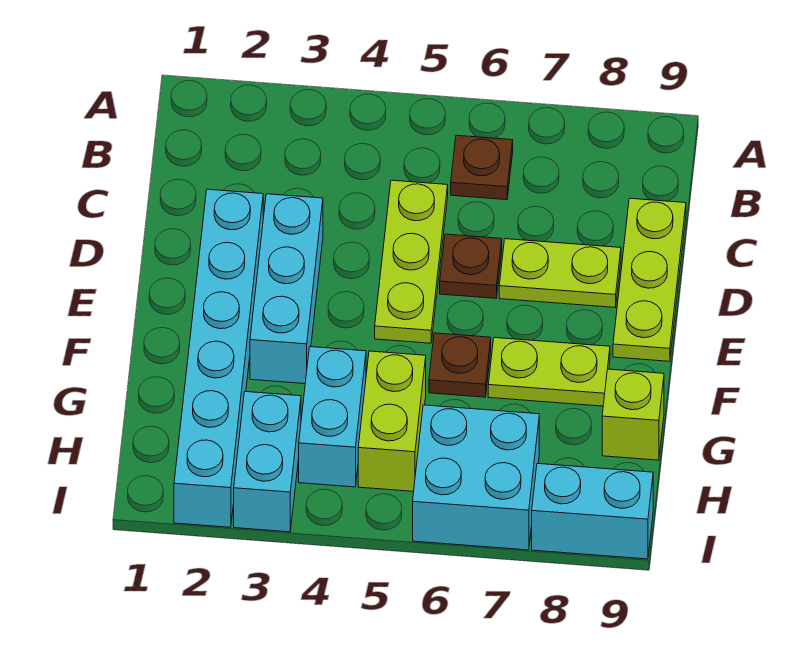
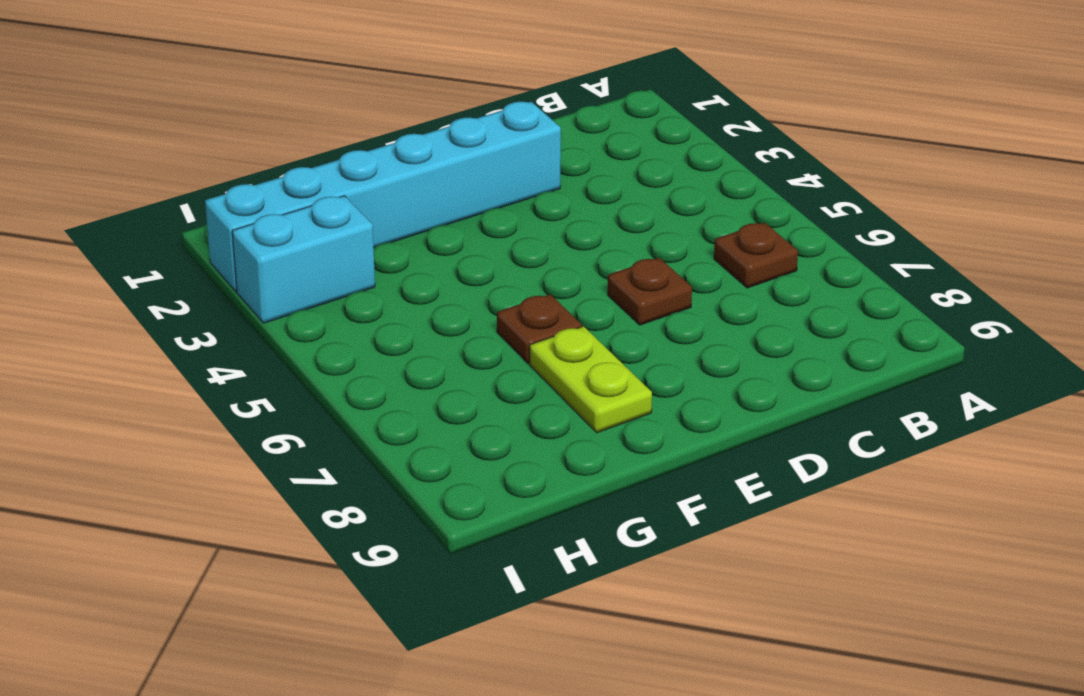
none -> lime plate C5:E5 level 1
none -> lime plate C9:E9 level 1
none -> cyan brick D3:F3 level 1

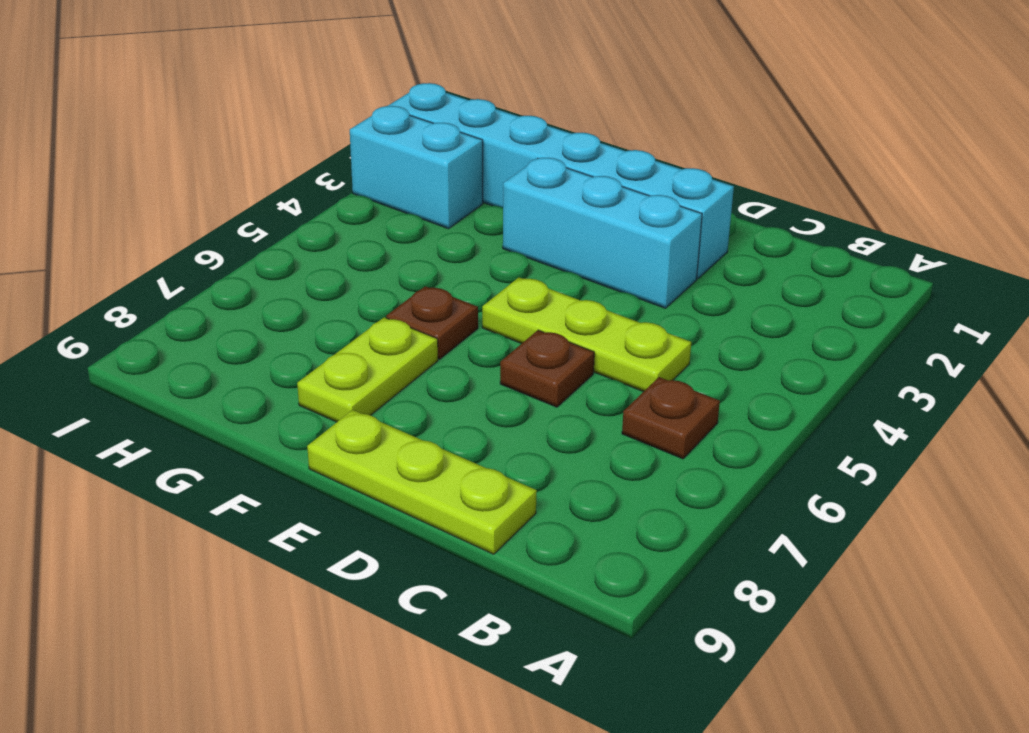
none -> lime plate D7:D8 level 1
none -> cyan brick G4:H4 level 1
none -> lime brick G5:H5 level 1

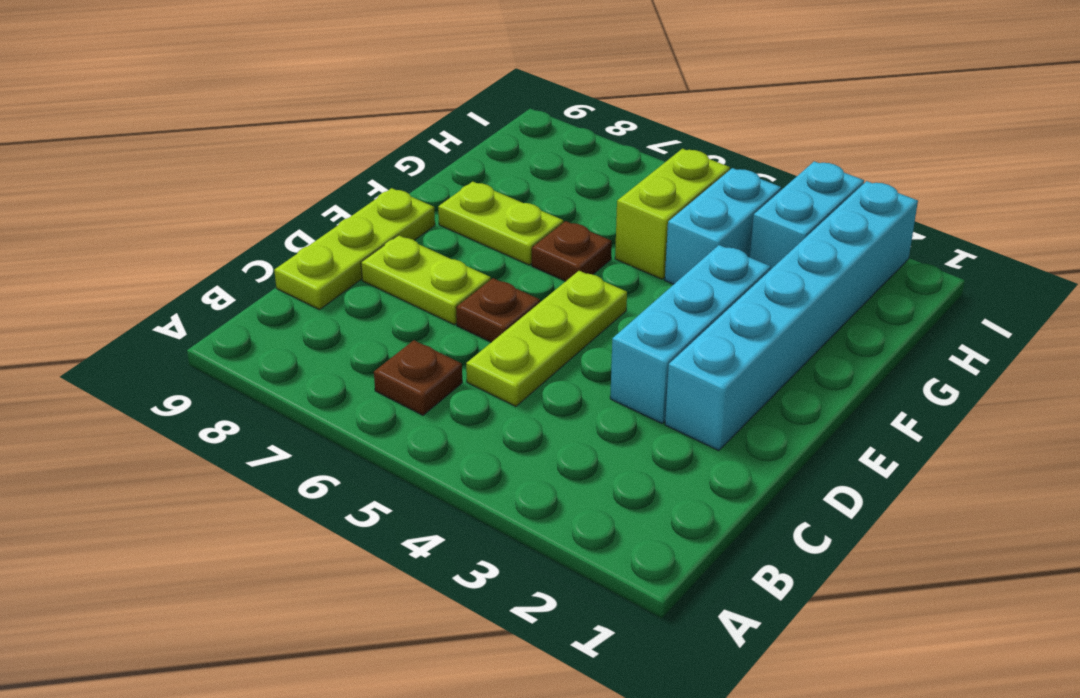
none -> lime brick G9 level 1
none -> cyan brick H6:I7 level 1
none -> cyan brick I8:I9 level 1

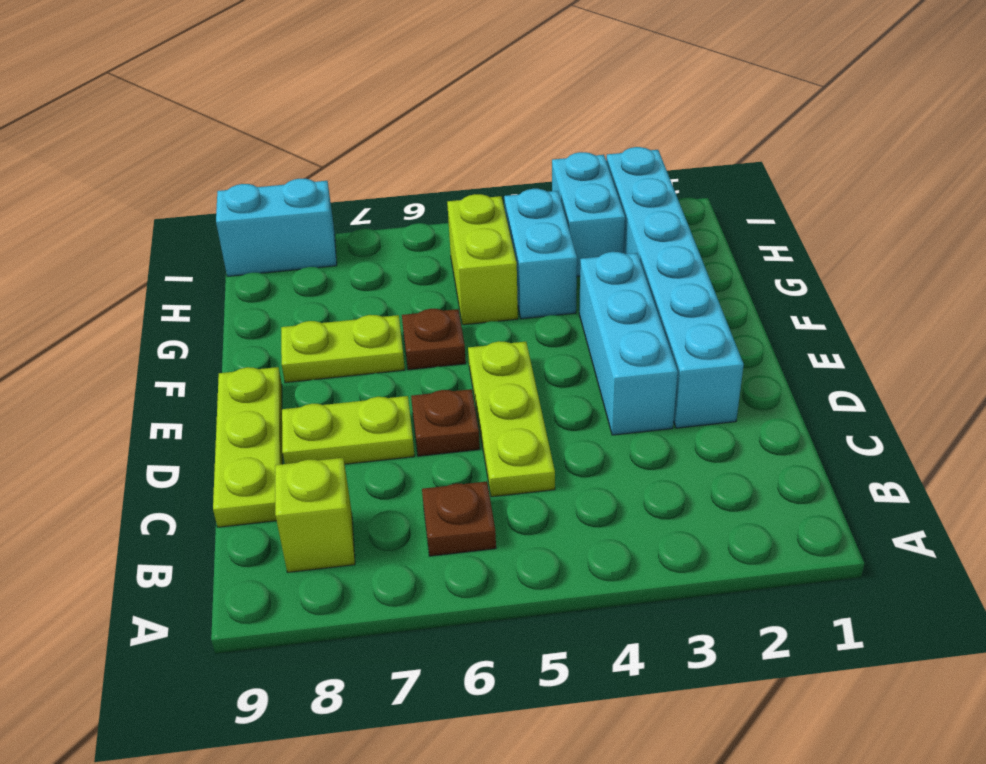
lime brick B8 level 1 -> lime brick G9 level 1
none -> cyan brick H6:I7 level 1

